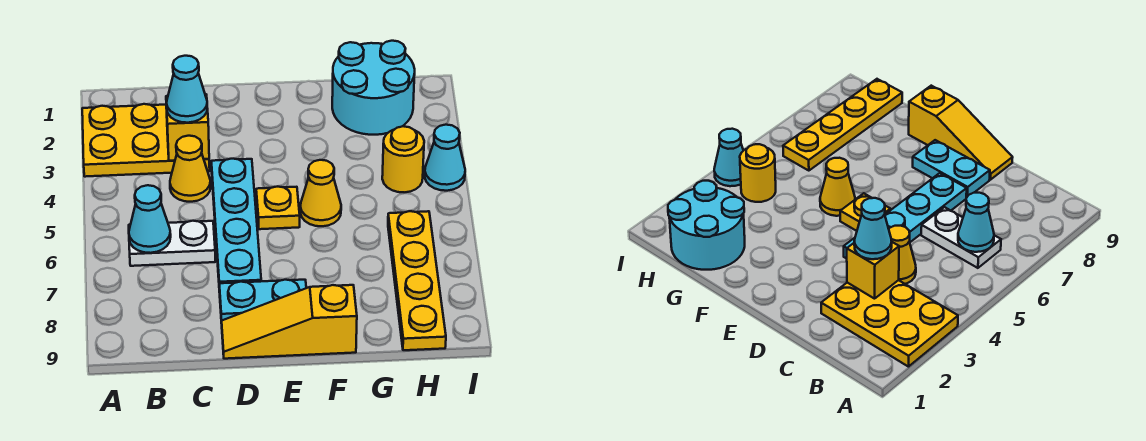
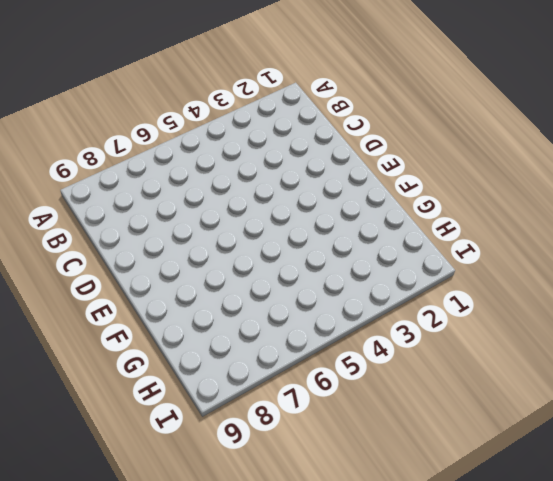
none -> yellow plate A2:C3 level 1
none -> white plate B6:C6 level 1
none -> yellow cone C4 level 1

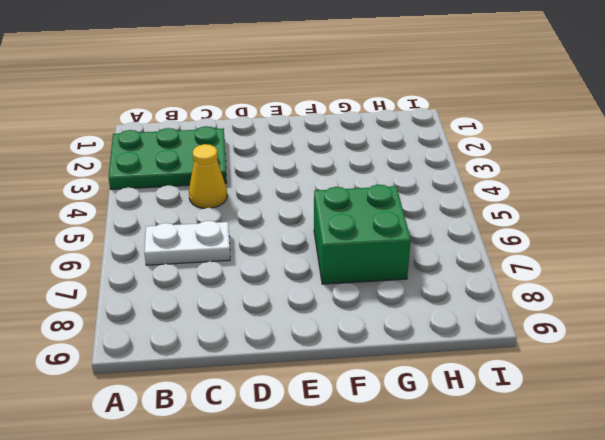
green plate A2:C3 level 1 -> yellow plate A2:C3 level 1
green brick F6:G7 level 1 -> none
none -> cyan plate D4:D7 level 1
none -> cyan plate D8:E8 level 1
none -> yellow slope D9:F9 level 1 top F

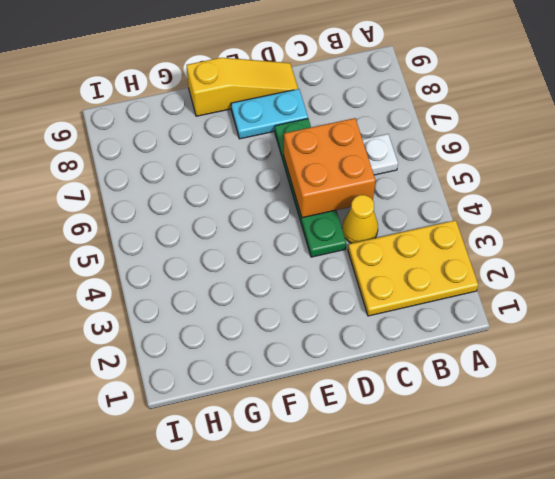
orange brick C5:D6 level 2 -> none
green plate D4:D7 level 1 -> cyan plate D4:D7 level 1
none -> yellow plate E5 level 1
none -> yellow cone F5 level 1
none -> cyan round brick G1:H2 level 1

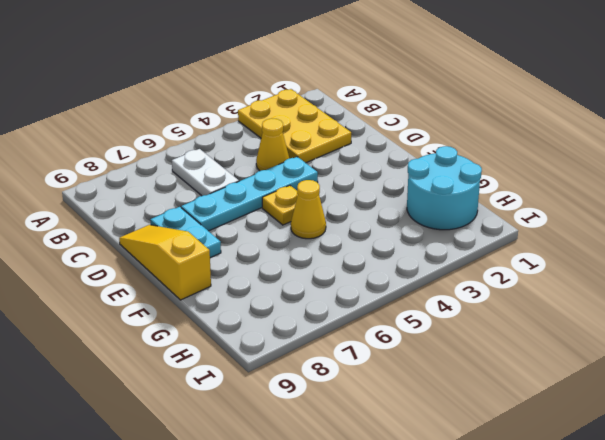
none -> yellow round brick H4 level 1
none -> yellow plate H6:H9 level 1
none -> cyan cone I4 level 1

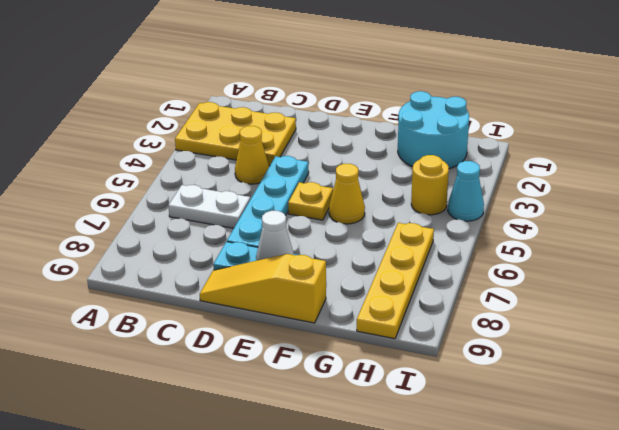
white cone E8 level 2 -> none
none -> cyan cone B6 level 2
none -> yellow brick C3 level 2
none -> cyan cone C3 level 3

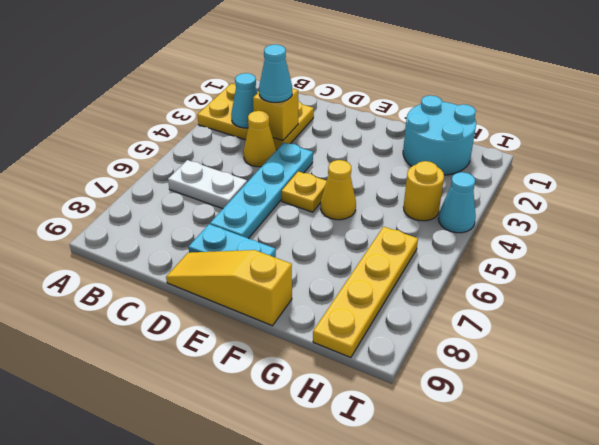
cyan cone B3 level 2 -> cyan cone B6 level 2

